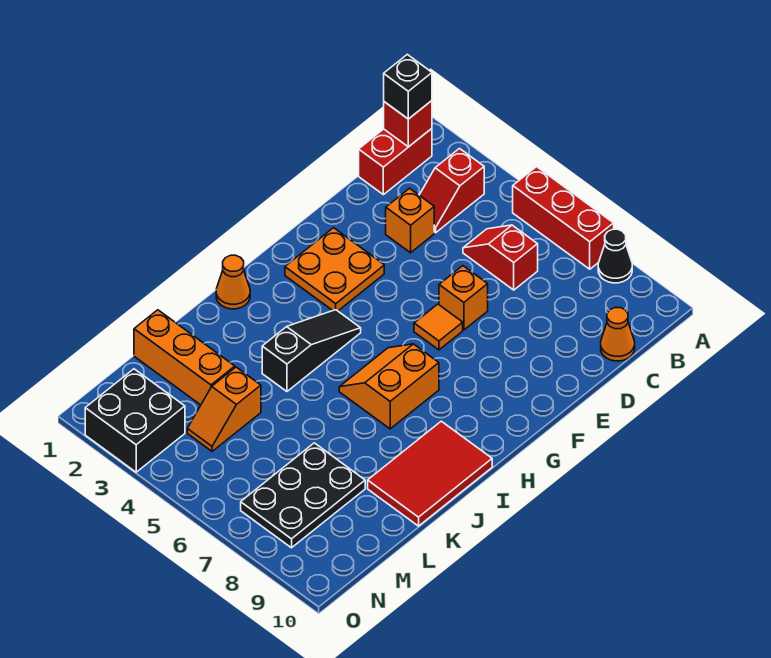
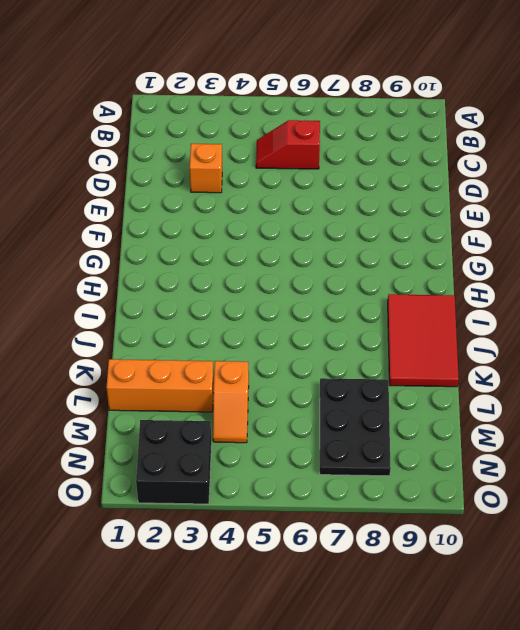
none -> red brick A5:A7 level 1
none -> black cone A8 level 1
none -> red brick B1:C1 level 1

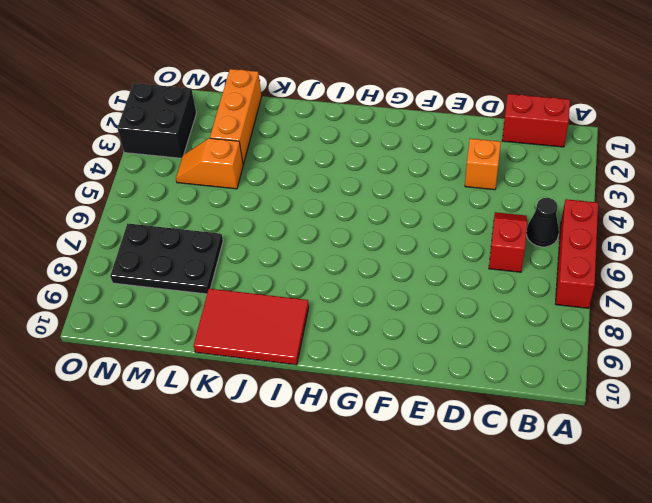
black cone B5 level 1 -> black cone A8 level 1
none -> red slope B3:C3 level 1 top B
none -> orange cone C10 level 1
none -> orange brick E6 level 1

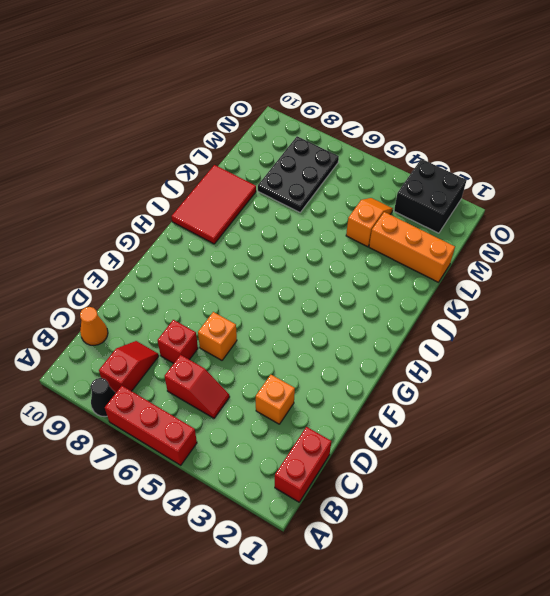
red slope B8:C8 level 1 top B -> red slope B3:C3 level 1 top B
red brick D7 level 1 -> red brick B1 level 2
none -> orange plate F2:G3 level 1
none -> orange tile F6 level 1
none -> black slope H4:J4 level 1 top J

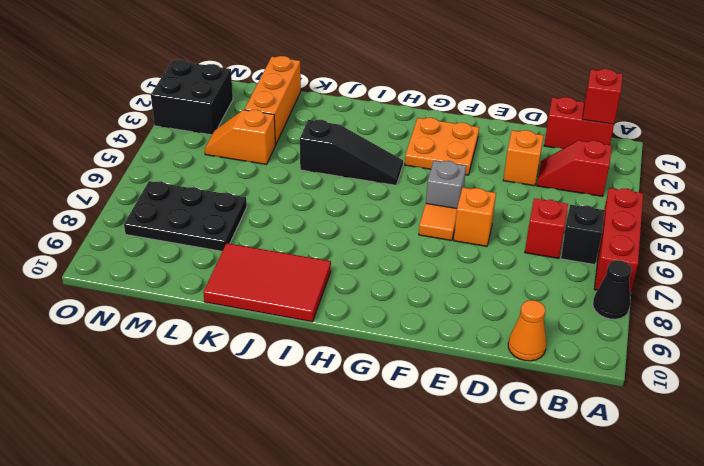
black brick B6 level 1 -> black brick B1 level 3
grey brick F5 level 1 -> none
none -> orange slope H6:I7 level 1 top 7
none -> orange cone I1 level 1

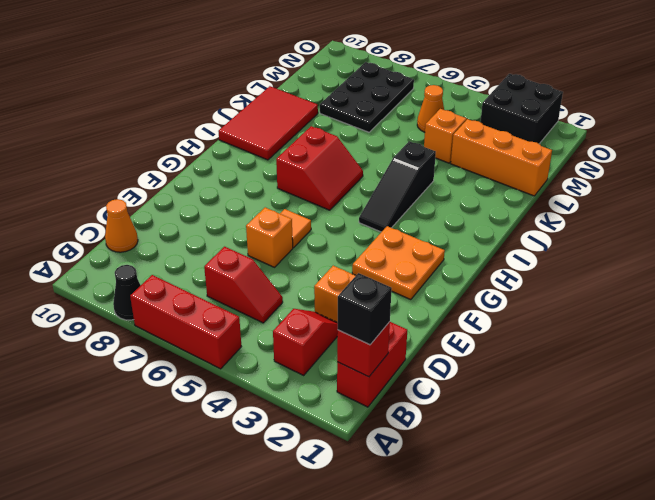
red slope H6:I7 level 1 top 7 -> orange slope H6:I7 level 1 top 7
orange cone M5 level 1 -> orange cone I1 level 1

